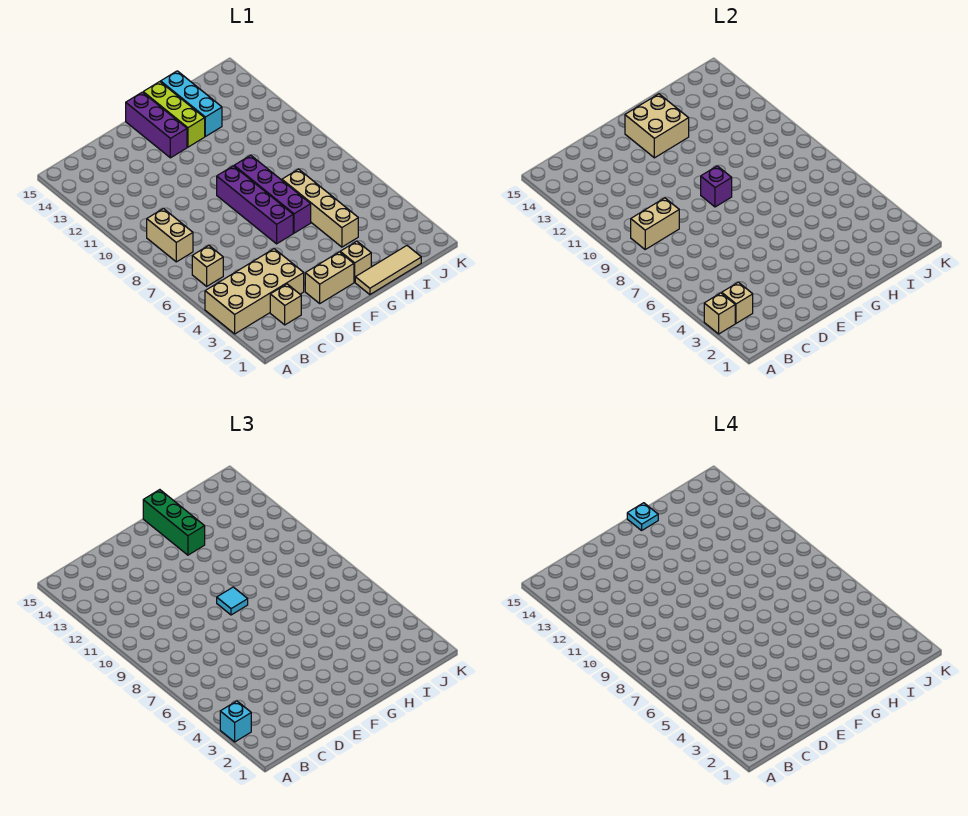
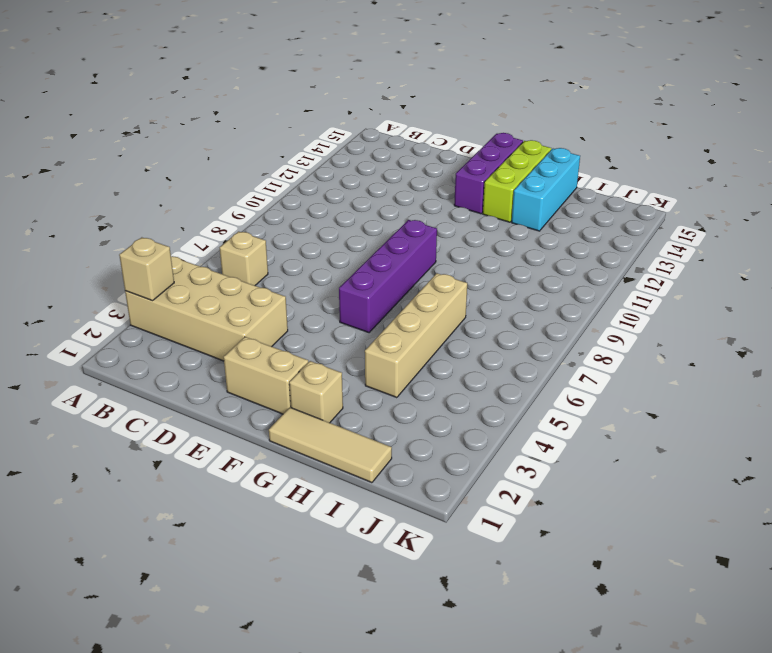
none -> tan brick B8:B9 level 1
none -> tan brick C2 level 1
none -> purple brick G6:G9 level 1

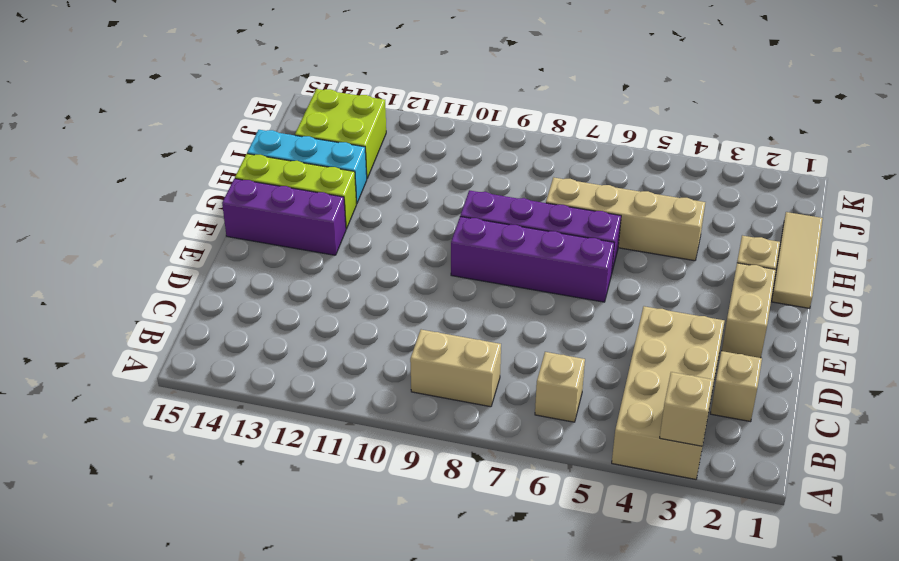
lime brick I13:J14 level 1 -> none
none -> tan brick B3 level 2
none -> tan brick B9:C9 level 2
none -> purple brick F9 level 2

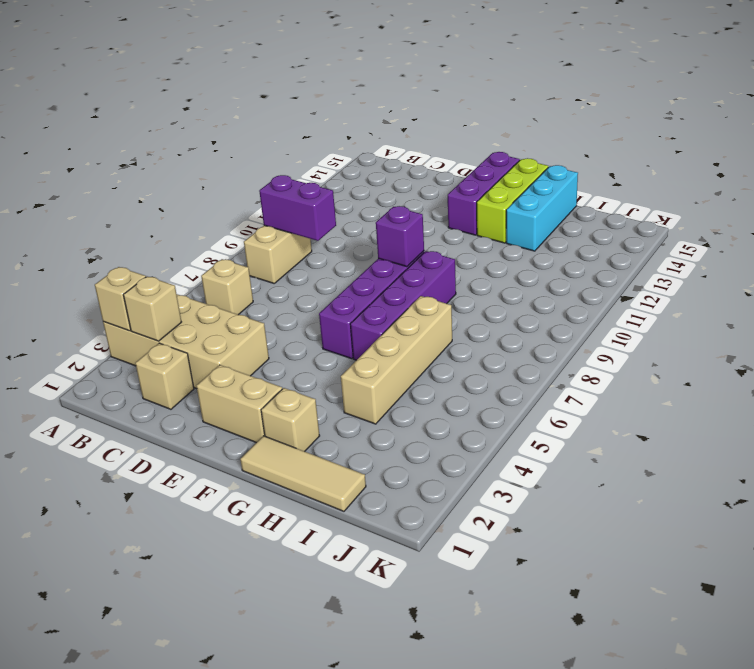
purple brick B9:C9 level 2 -> tan brick B9:C9 level 2
none -> tan brick F13:G14 level 2
none -> cyan brick A3 level 3
none -> cyan tile F9 level 3

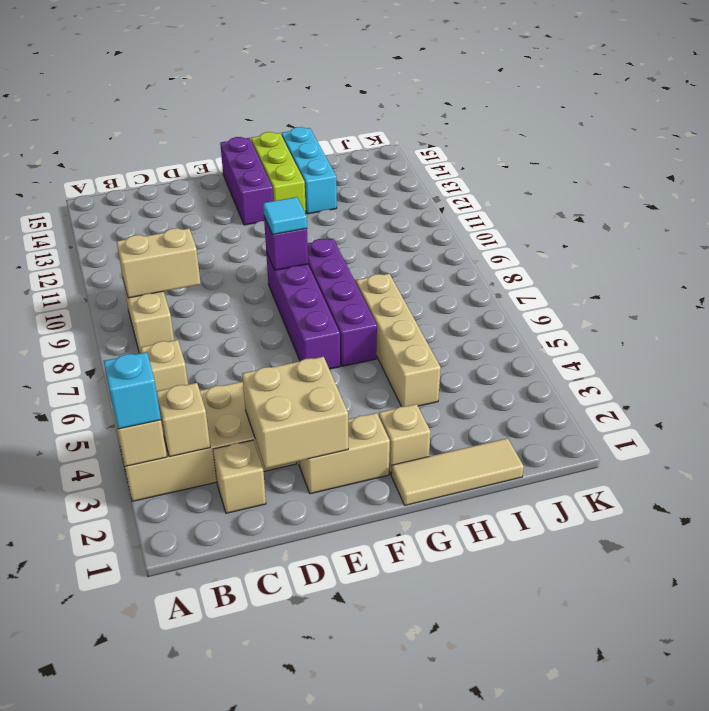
tan brick D2:E3 level 2 -> tan brick F13:G14 level 2
none -> green brick G13:G15 level 3
none -> cyan plate G15 level 4

